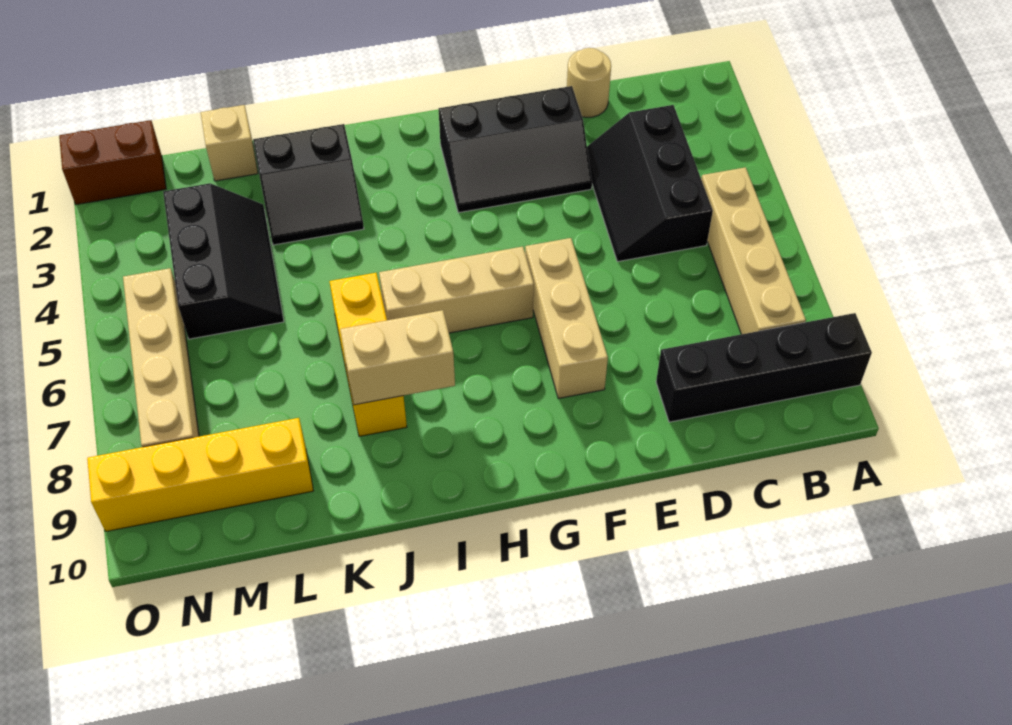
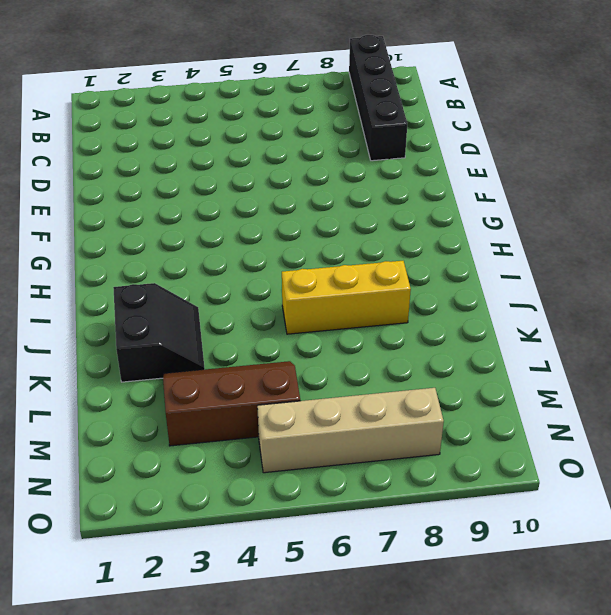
brown slope L3:M5 level 1 top M -> black slope L3:M5 level 1 top M
none -> tan brick B5:B8 level 1
none -> black slope C3:D5 level 1 top C
none -> tan round brick D1 level 1

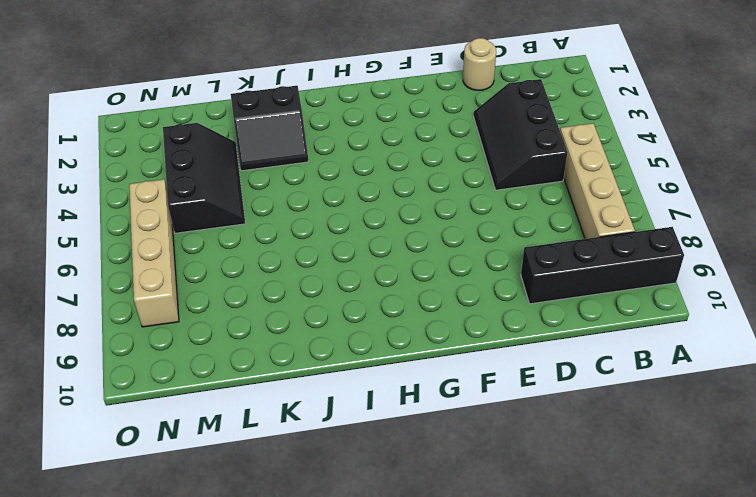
none -> black slope E2:G3 level 1 top 2
none -> tan brick F6:F8 level 1
none -> tan brick G6:I6 level 1

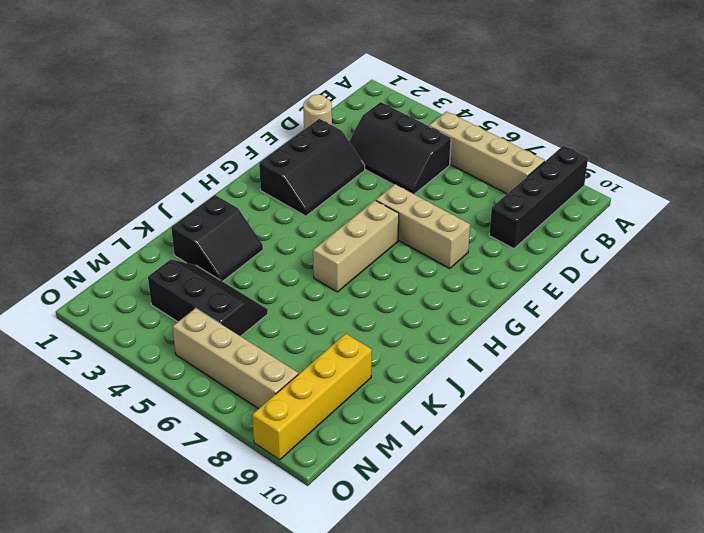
none -> yellow brick J6:J8 level 1
none -> tan brick L1 level 1
none -> brown brick N1:O1 level 1

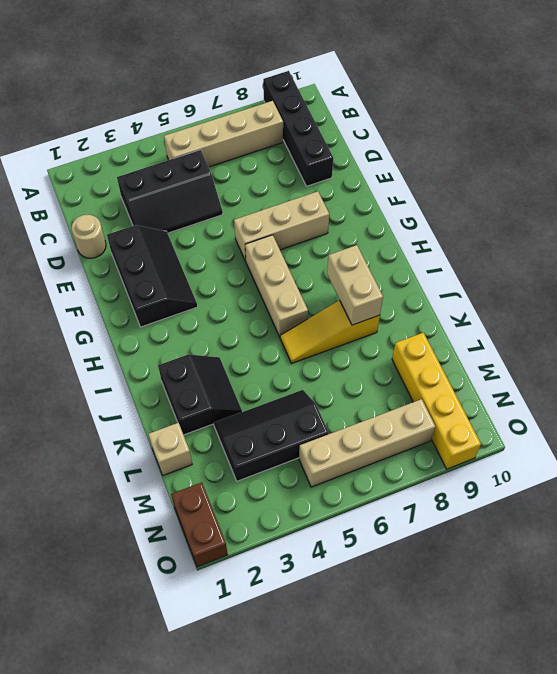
yellow slope J6:J8 level 1 top 8 -> yellow brick J6:J8 level 1

